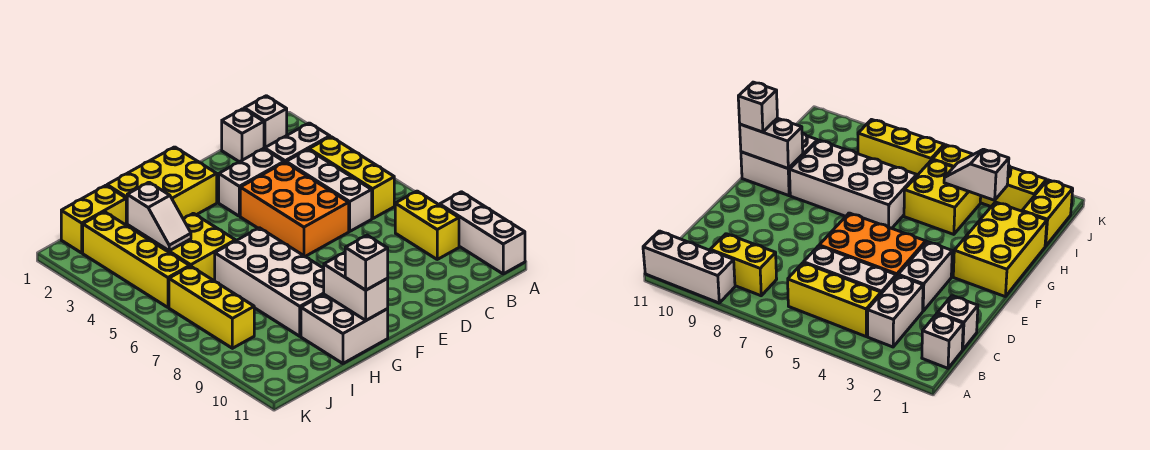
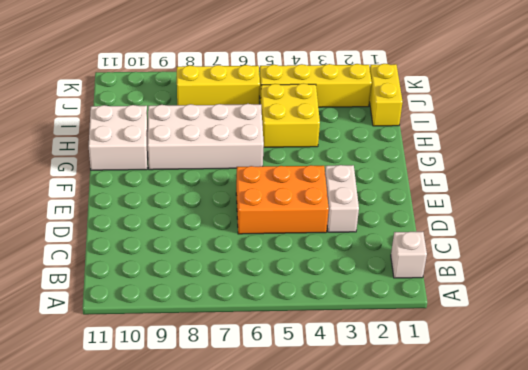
none -> white brick A9:A11 level 1
none -> white brick B3:C3 level 1
none -> yellow brick B4:B6 level 1

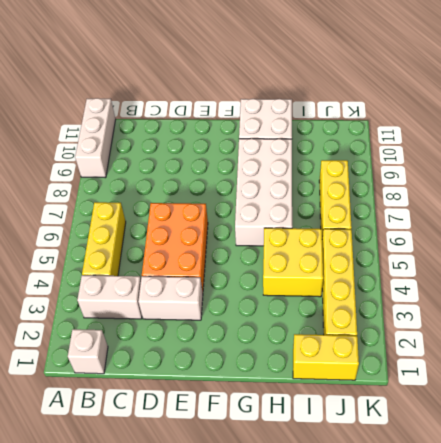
none -> yellow brick B8:B9 level 1
none -> white brick C1 level 1
none -> white brick C4:C6 level 1

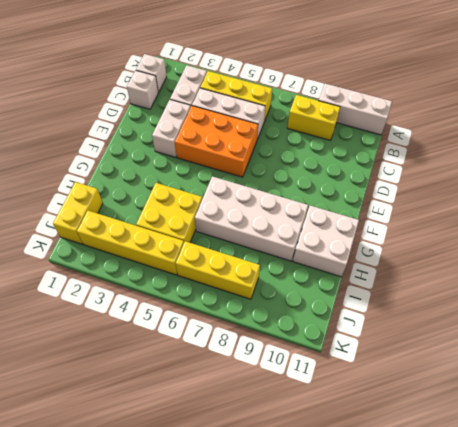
none -> yellow brick F1:H2 level 1
none -> white brick G10:G11 level 2
none -> white slope I3:I4 level 2 top 3

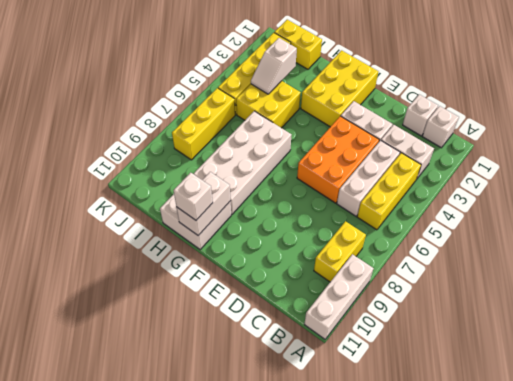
yellow brick F1:G3 level 1 -> yellow brick F1:H2 level 1

